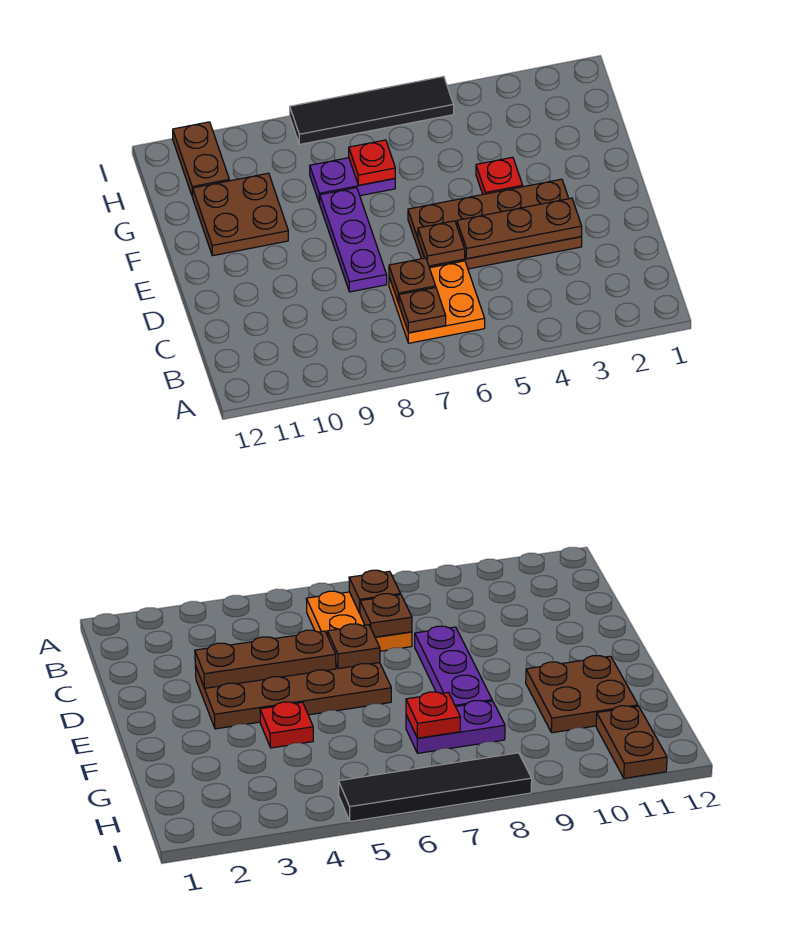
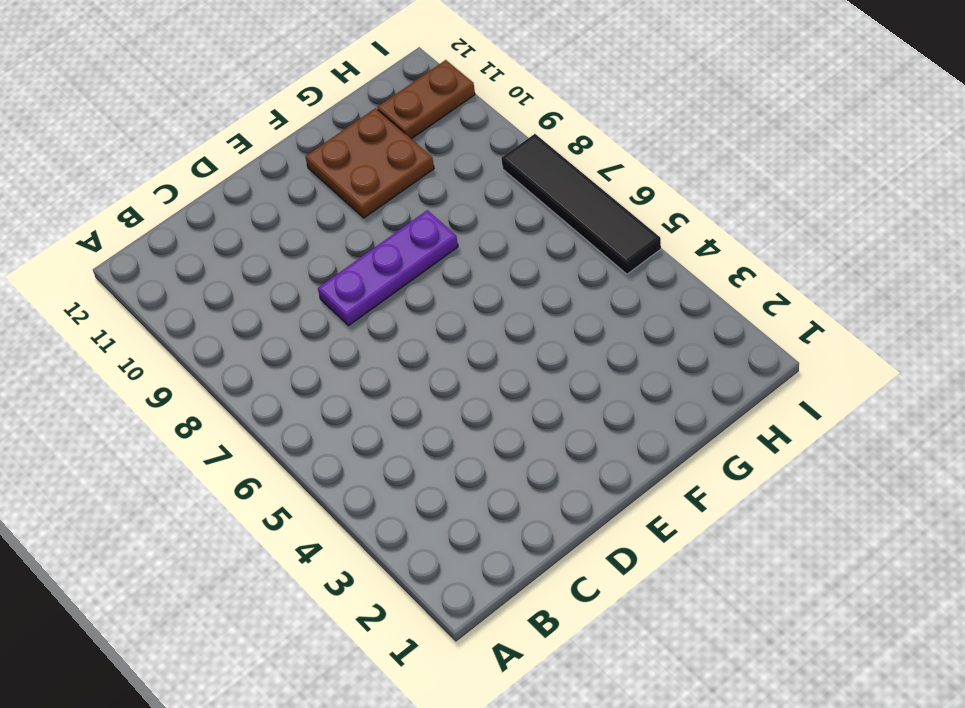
none -> orange plate B6:C7 level 1
none -> brown plate D3:E6 level 1
none -> red plate F4 level 1

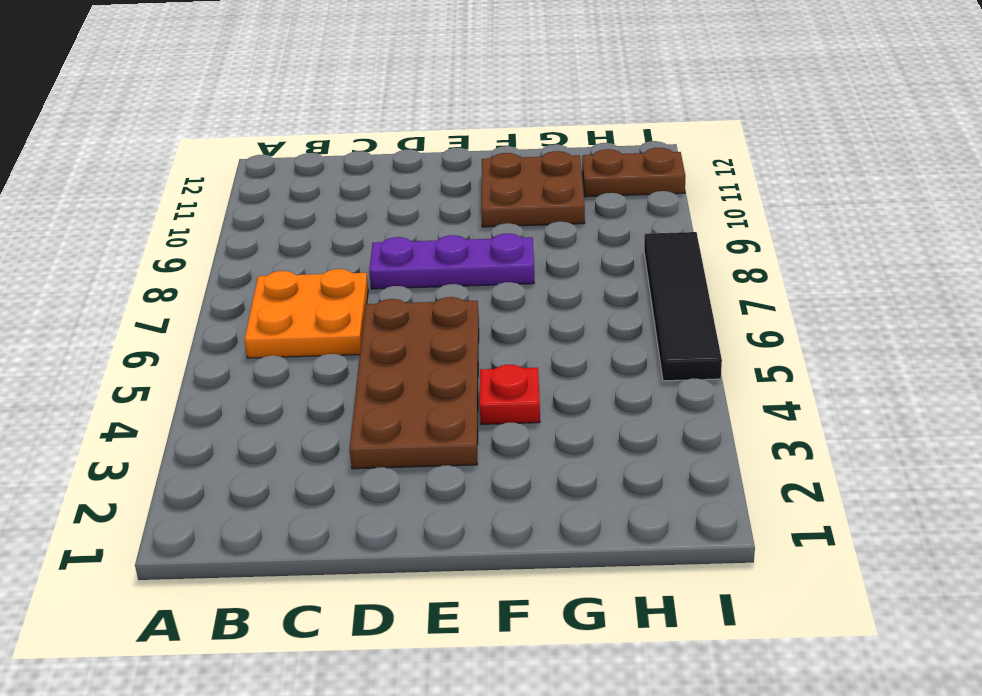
none -> purple plate G7:G8 level 1
none -> brown plate B7 level 2
none -> brown plate C7 level 2

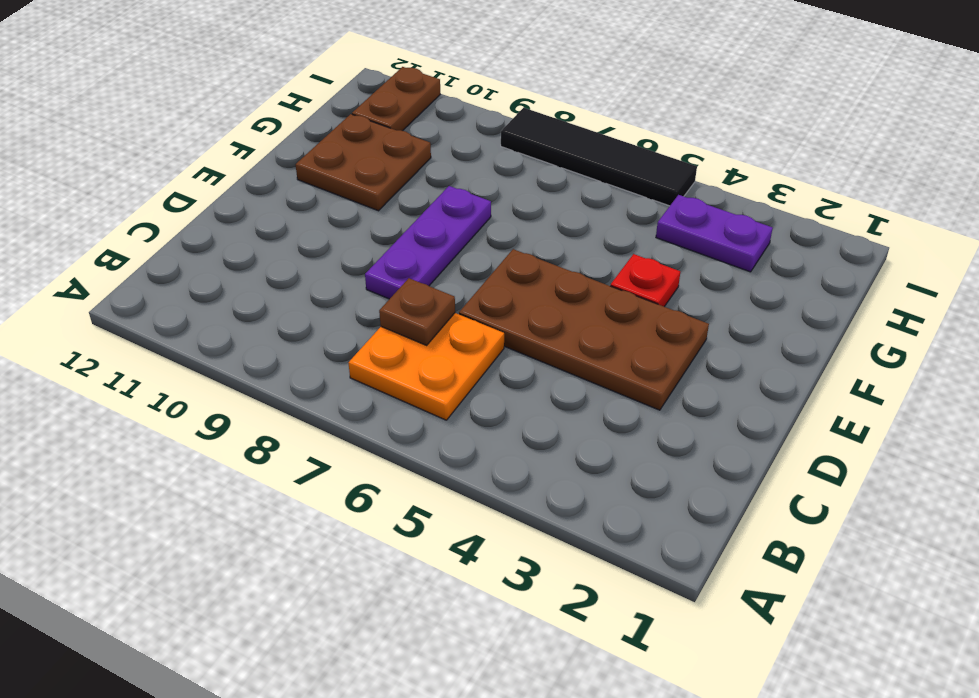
purple plate H3:H4 level 1 -> purple plate G7:G8 level 1
none -> brown plate B7 level 2
none -> brown plate D3:D5 level 2
none -> brown plate D6 level 2

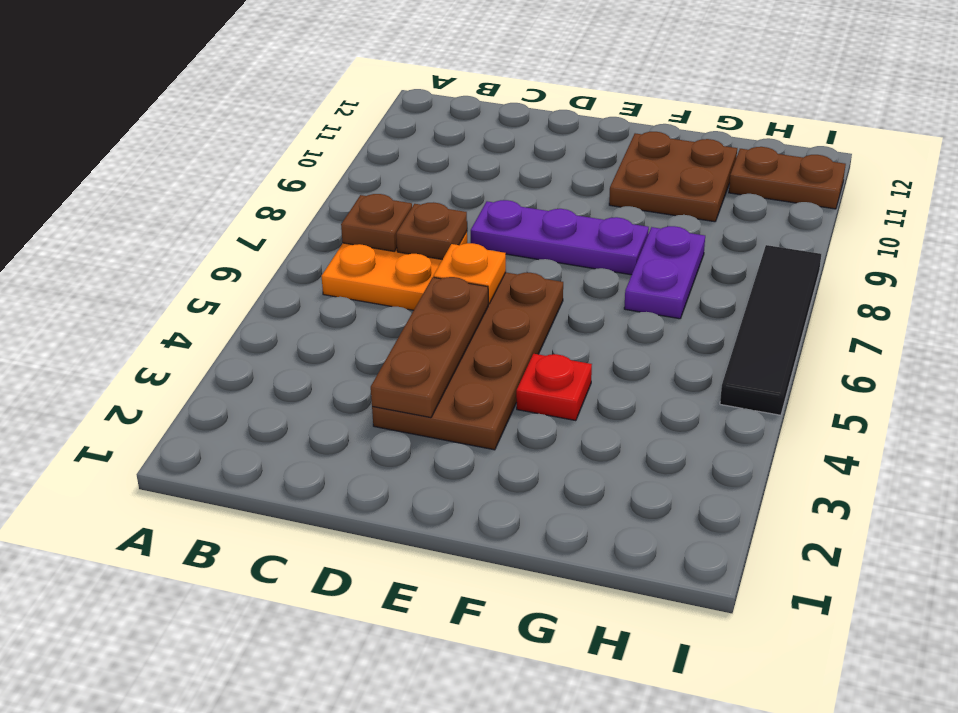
orange plate D6 level 2 -> brown plate D6 level 2
none -> red plate G7 level 2

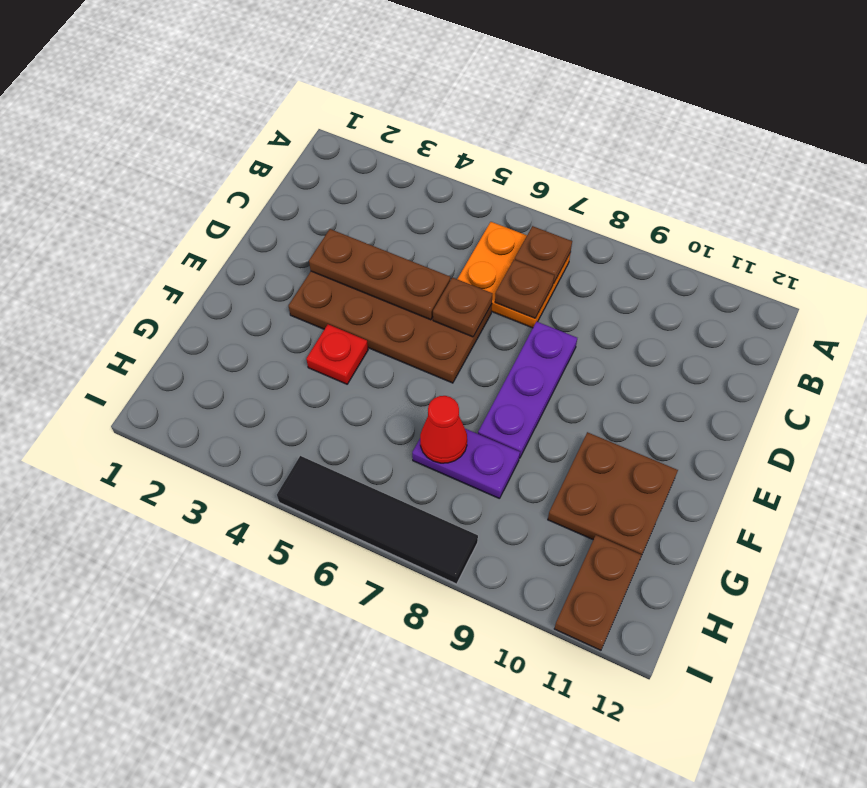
red cone G7 level 2 -> red plate G7 level 2

